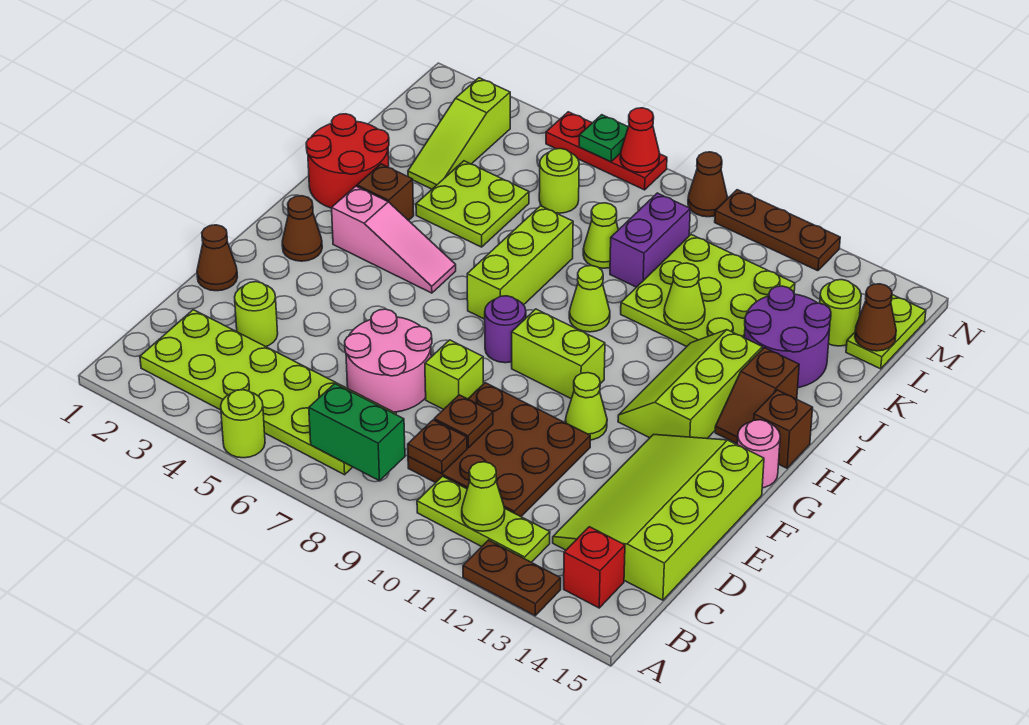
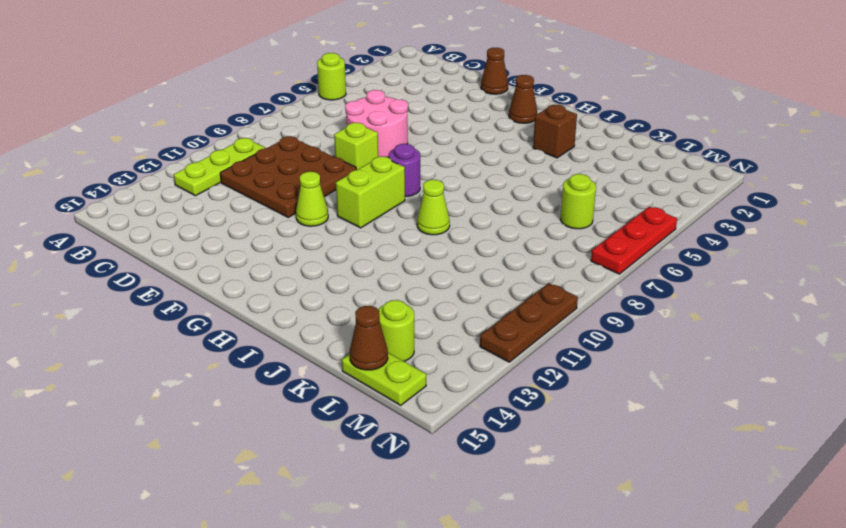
none -> brown plate A12:A13 level 1
none -> lime plate B2:C7 level 1
none -> red brick B14 level 1
none -> lime slope C13:F15 level 1 top 15

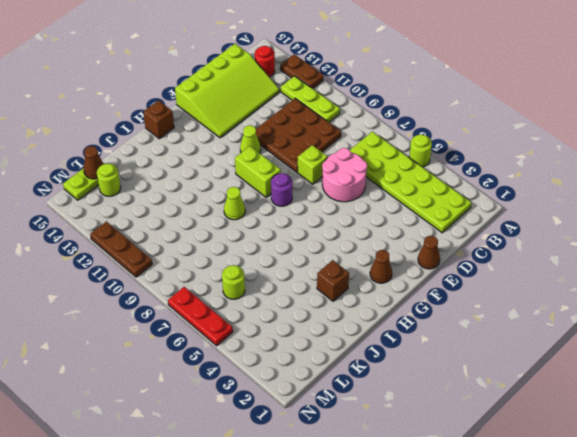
red round brick B14 level 1 -> red brick B14 level 1
none -> lime round brick D3 level 1
none -> lime slope G12:I13 level 1 top 13
none -> pink round brick G15 level 1
none -> pink slope H3:H5 level 1 top 3

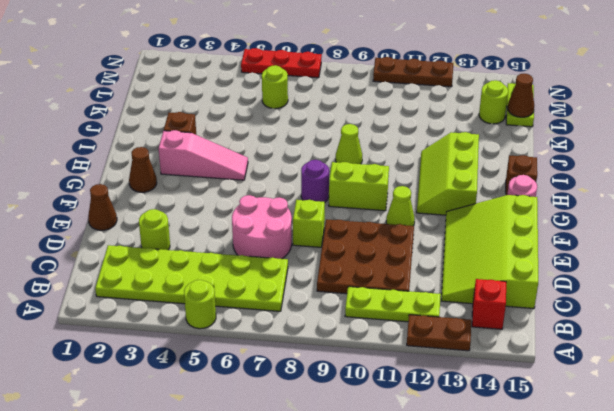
none -> lime brick H7:J7 level 1
none -> brown slope H14:I14 level 1 top I
none -> red round brick I1:J2 level 1
none -> lime plate J4:K5 level 1

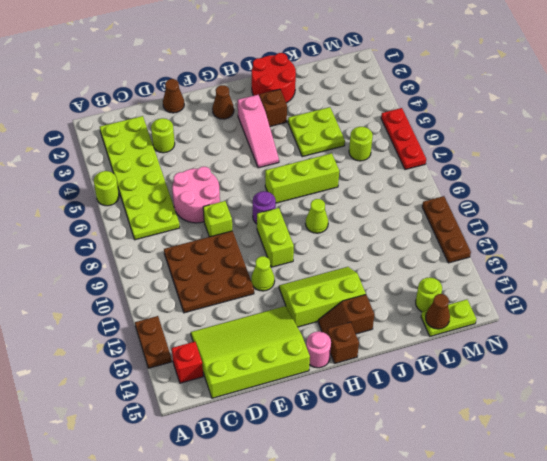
none -> lime plate B10:B12 level 1
none -> lime plate J10:L12 level 1
none -> purple round brick J13:K14 level 1
none -> lime slope K3:M3 level 1 top M

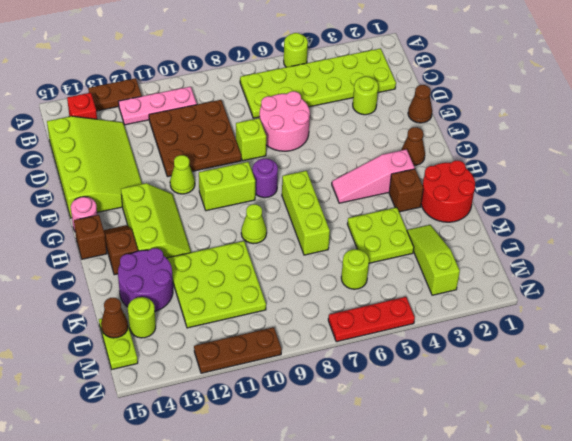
pink plate B10:B12 level 1 -> lime plate B10:B12 level 1
none -> lime cone K8 level 1
none -> purple brick K9:L9 level 1
none -> brown cone N9 level 1
none -> green brick B7:B8 level 2

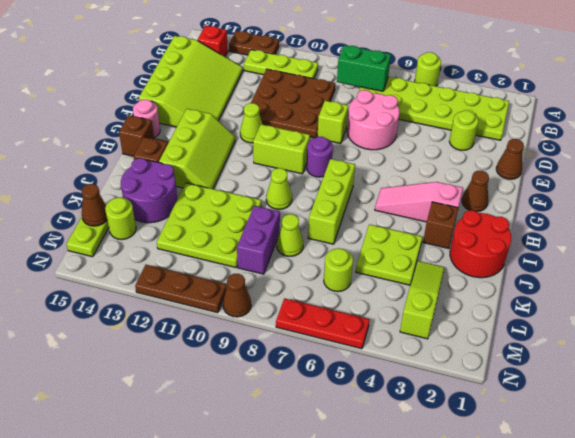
none -> lime cone B11 level 2
none -> brown plate C9 level 2
none -> brown plate D9 level 2
none -> lime cone J11 level 2

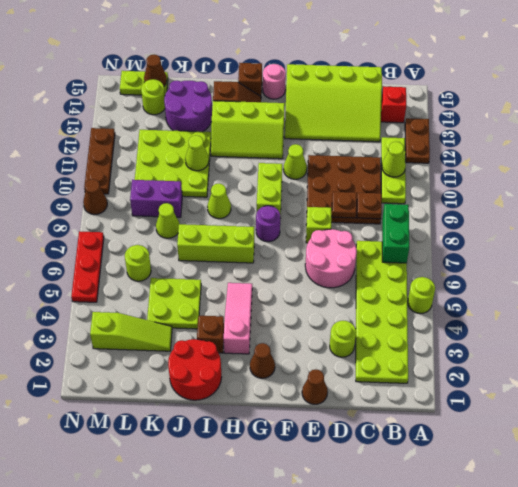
none -> green plate N6 level 2
none -> red cone N7 level 2

